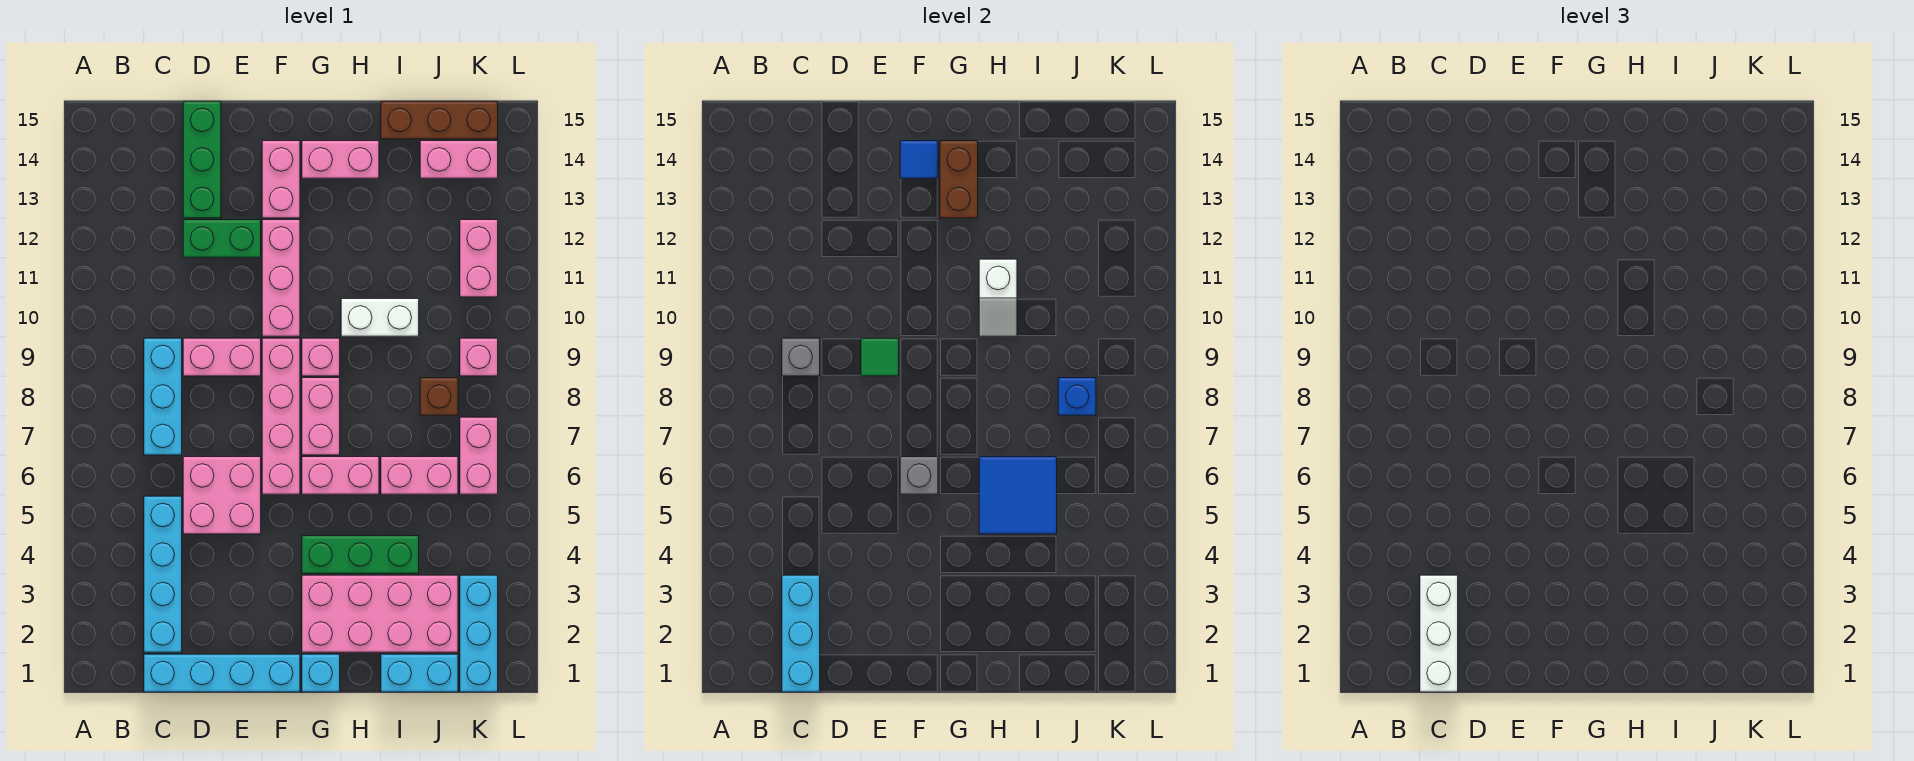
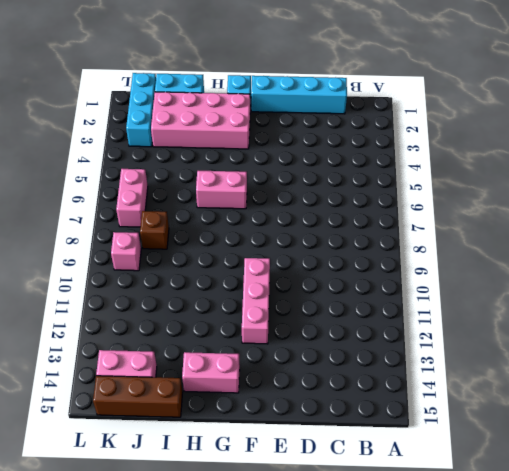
none -> cyan brick C2:C5 level 1
none -> cyan brick C7:C9 level 1
none -> pink brick D5:E6 level 1
none -> pink brick D9:E9 level 1

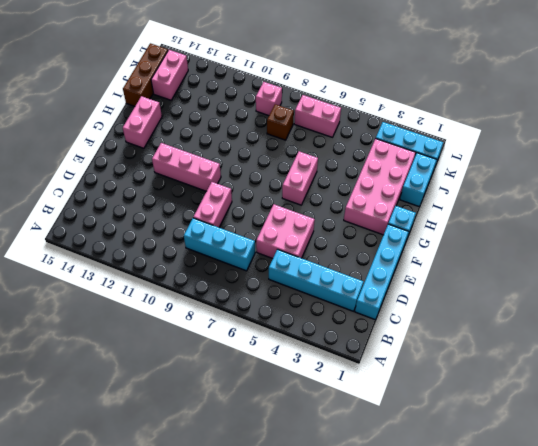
none -> green brick D12:E12 level 1
none -> green brick D13:D15 level 1
none -> pink brick F6:F9 level 1
none -> pink brick F13:F14 level 1

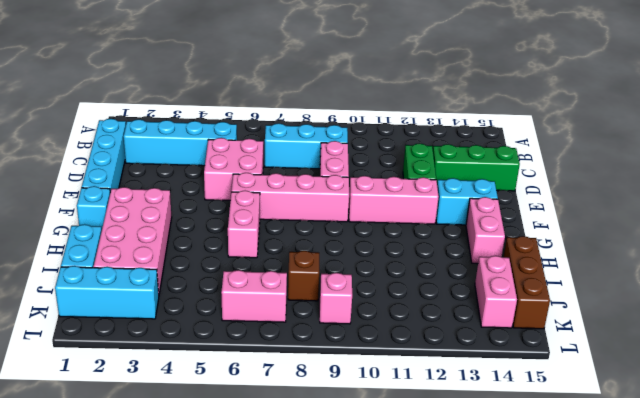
cyan brick F13:F14 level 1 -> pink brick F13:F14 level 1
none -> green brick G4:I4 level 1
none -> pink brick G7:G8 level 1
none -> pink brick G9 level 1
none -> white brick H10:I10 level 1

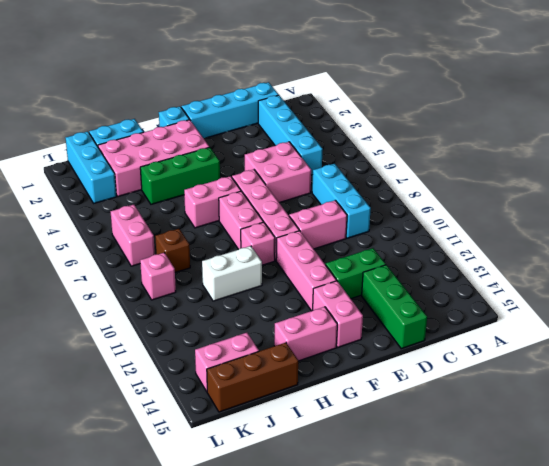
none -> pink brick I6:J6 level 1
none -> pink brick K11:K12 level 1
none -> cyan brick C1:C3 level 2
none -> grey brick C9 level 2

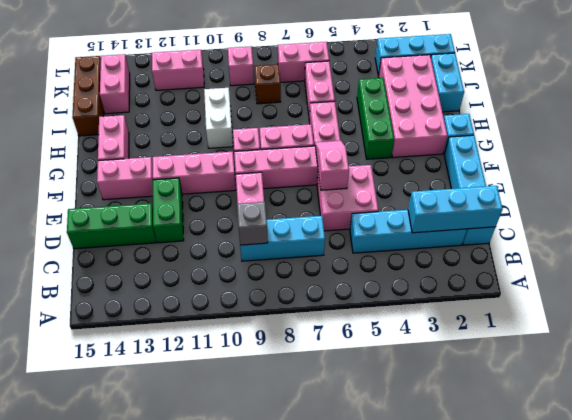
pink slope E6:F6 level 2 top E -> grey brick F6 level 2
none -> green tile E9 level 2
none -> blue tile F14 level 2
none -> brown brick G13:G14 level 2
none -> blue tile H5:I6 level 2

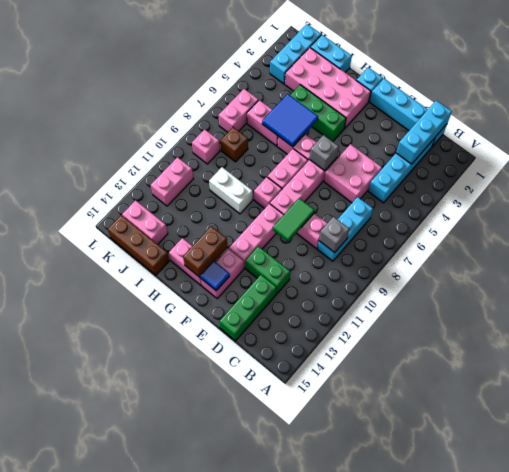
green tile E9:E10 level 2 -> green tile E9 level 2
none -> white slope H10:H11 level 2 top 11
none -> blue brick J8 level 2
none -> white brick C1:C3 level 3

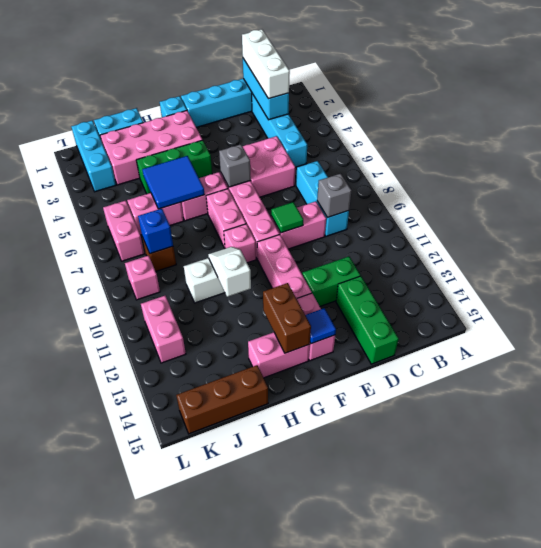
none -> pink brick J14:K14 level 1

